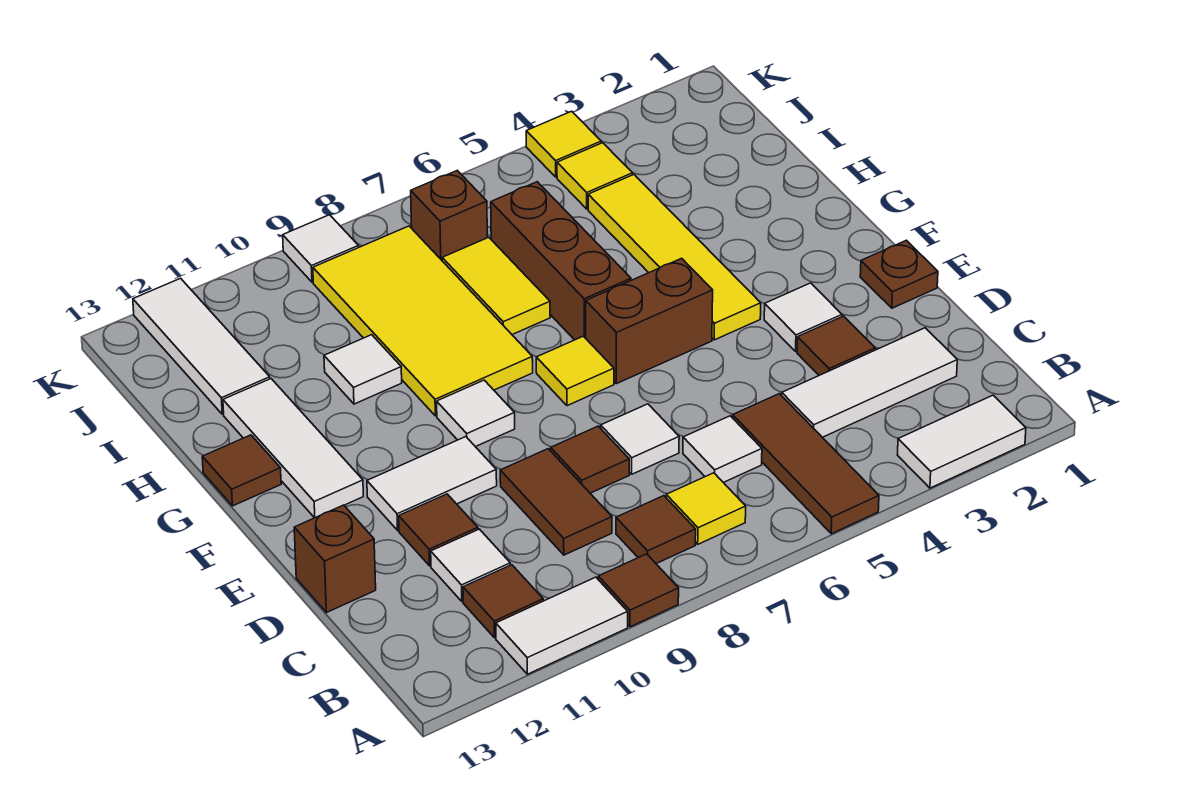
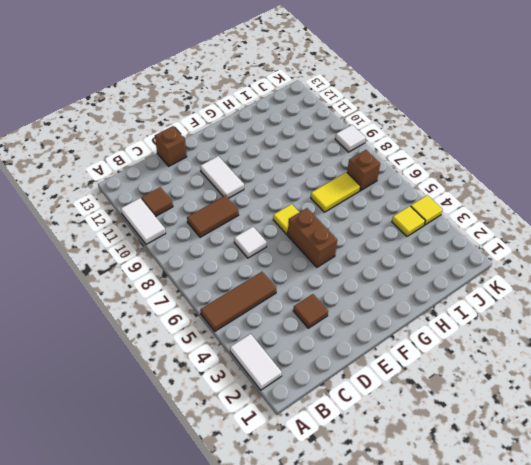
none -> brown tile A9 level 1
none -> yellow tile B7 level 1
none -> brown tile B8 level 1
none -> white tile C2:C4 level 1

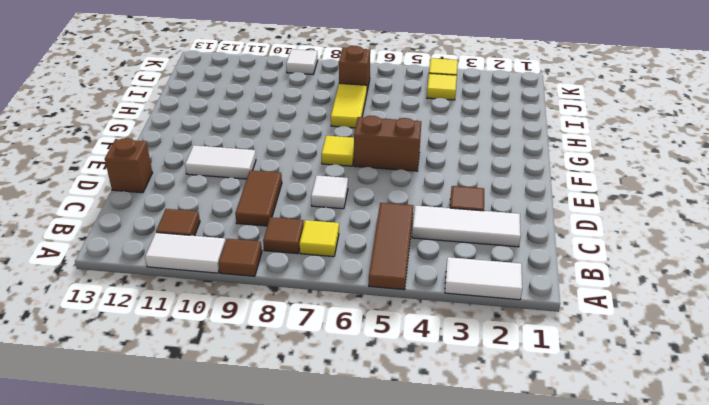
none -> white tile C6 level 1
none -> white tile C11 level 1
none -> brown tile D8 level 1
none -> brown tile D11 level 1

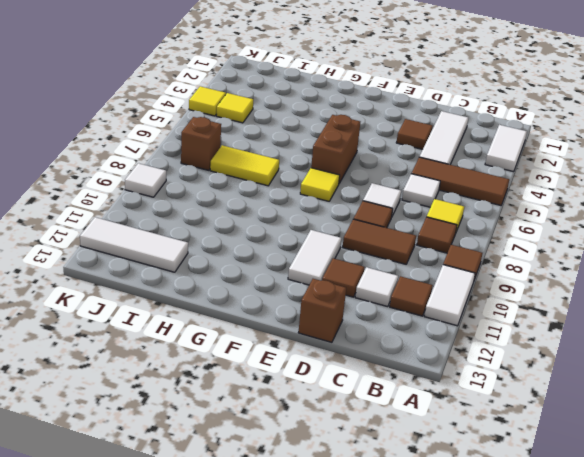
none -> brown plate E1 level 1
none -> white tile E3 level 1
none -> yellow tile F4:I4 level 1
none -> white tile F9 level 1

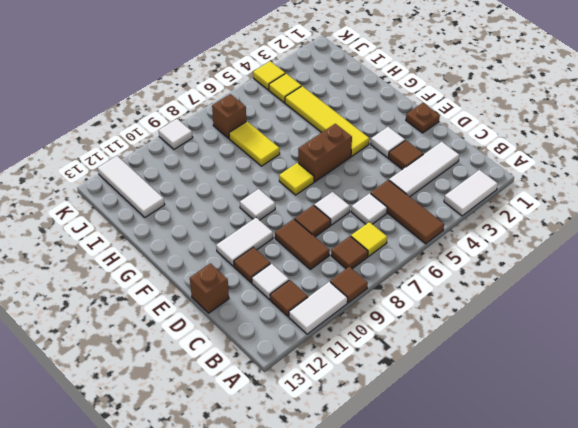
none -> white tile F12:H12 level 1
none -> brown brick G6:I6 level 1
none -> yellow tile G8:J9 level 1
none -> brown tile G13 level 1

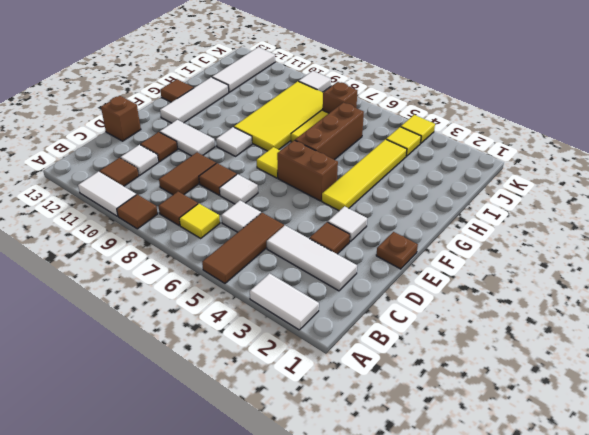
none -> white tile H10 level 1

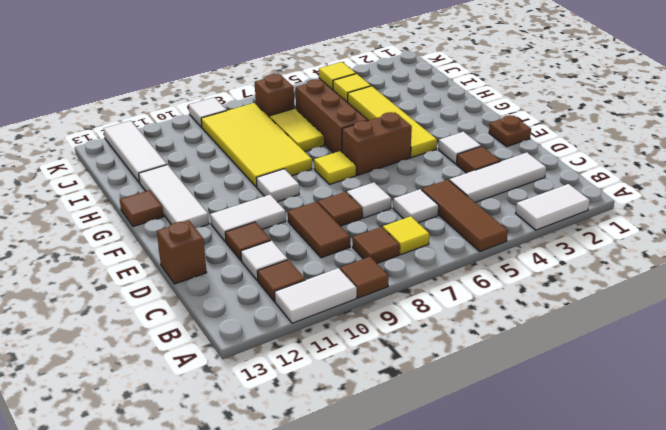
none -> white tile H10 level 1

